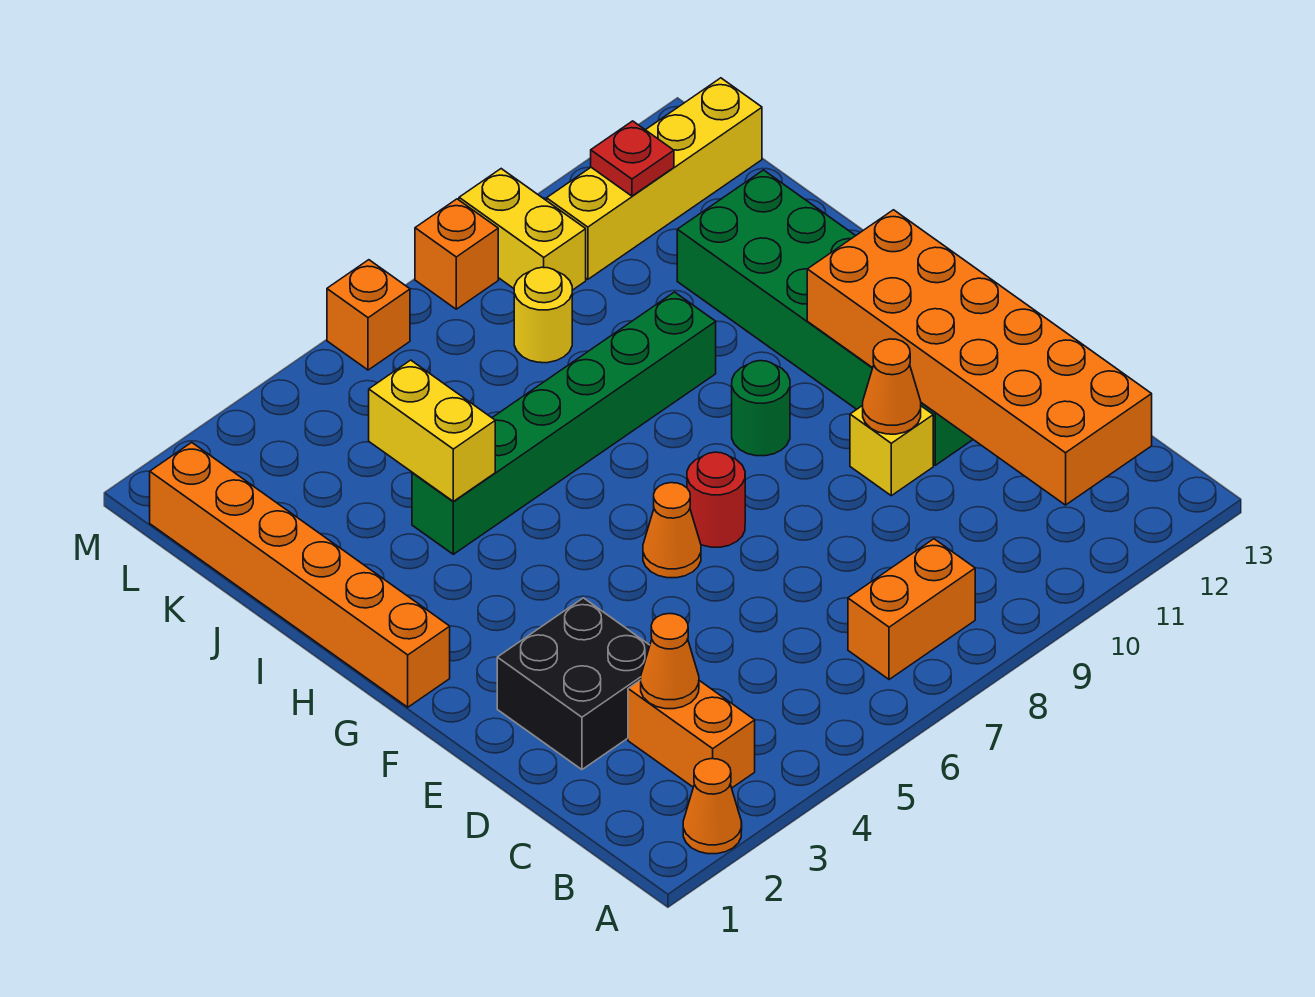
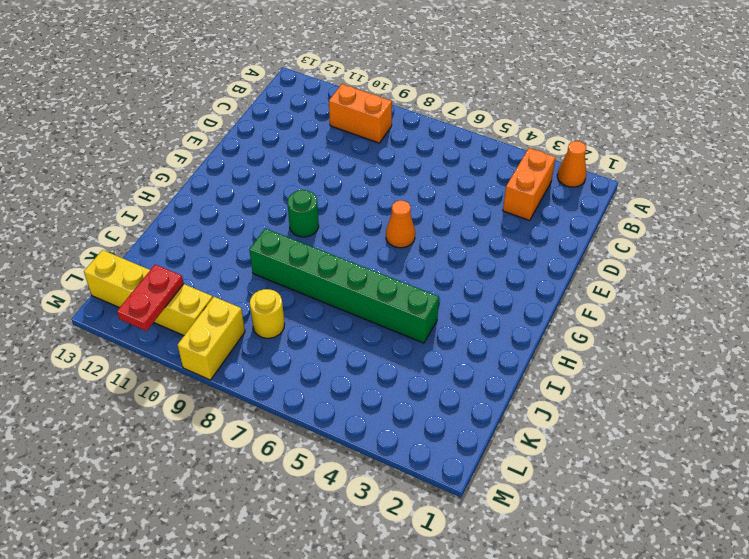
orange brick B9:B10 level 1 -> orange brick B7:B8 level 1
red plate L11:M11 level 2 -> red plate L11 level 2
none -> black brick D2:E3 level 1
none -> yellow brick E10 level 1
none -> green brick E11:J12 level 1

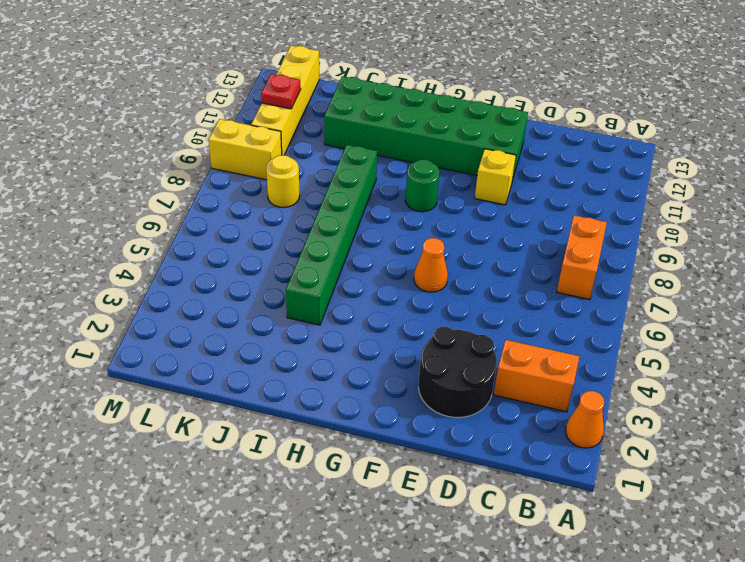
black round brick D2:E3 level 1 -> black brick D2:E3 level 1
none -> red round brick F7 level 1
none -> orange brick G1:L1 level 1
none -> orange brick M6 level 1

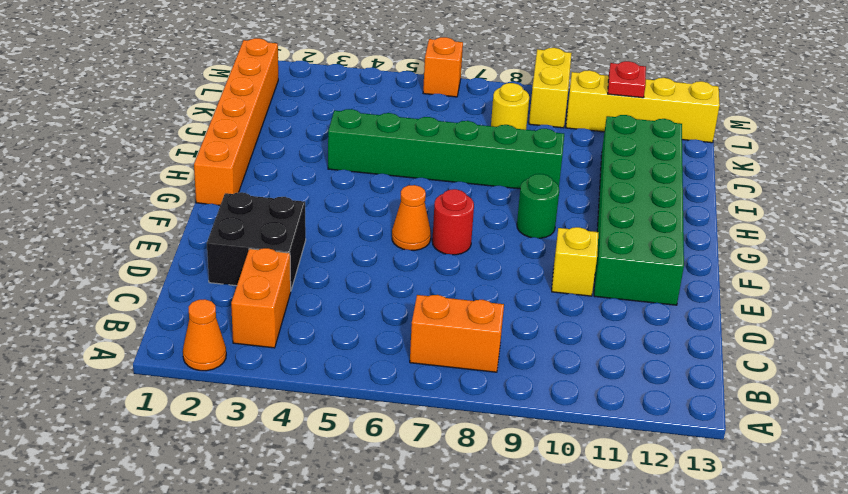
none -> orange brick M8 level 1
none -> orange brick B11:G12 level 2
none -> orange cone C3 level 2

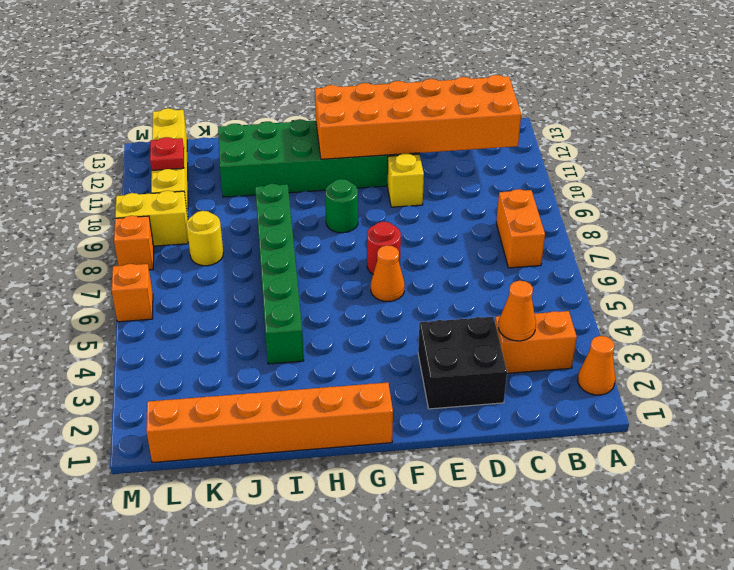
none -> orange cone E10 level 2
none -> yellow brick I4:J4 level 2

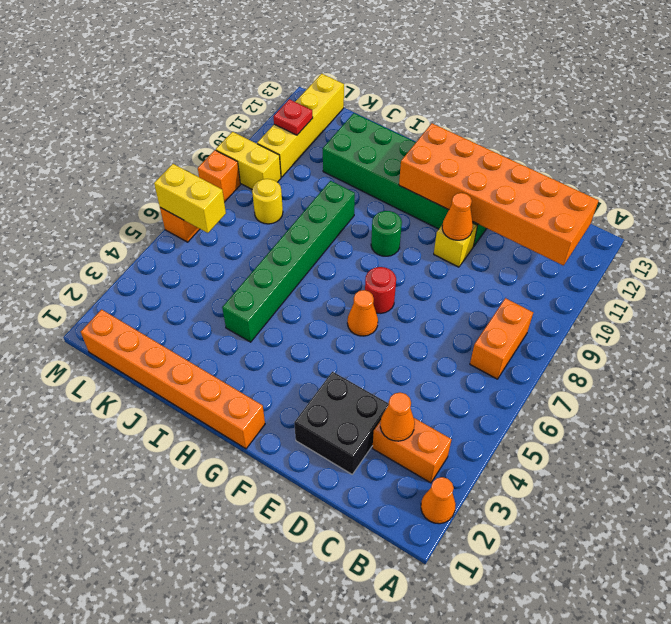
yellow brick L6:M6 level 2 -> yellow brick I4:J4 level 2

